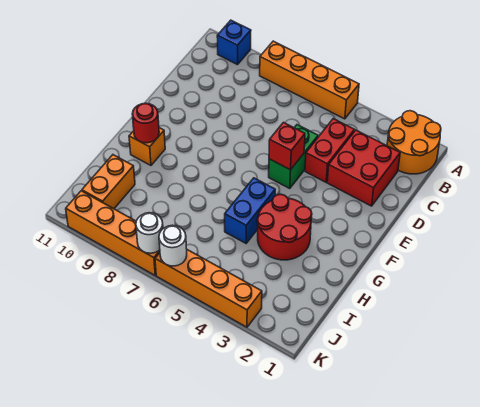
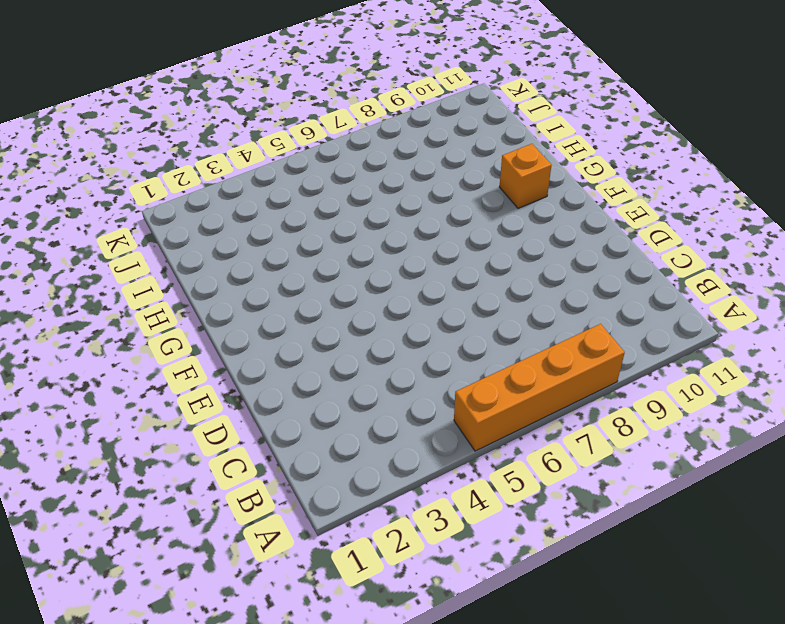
none -> orange round brick A1:B2 level 1
none -> blue brick A10 level 1
none -> red brick C2:D3 level 1

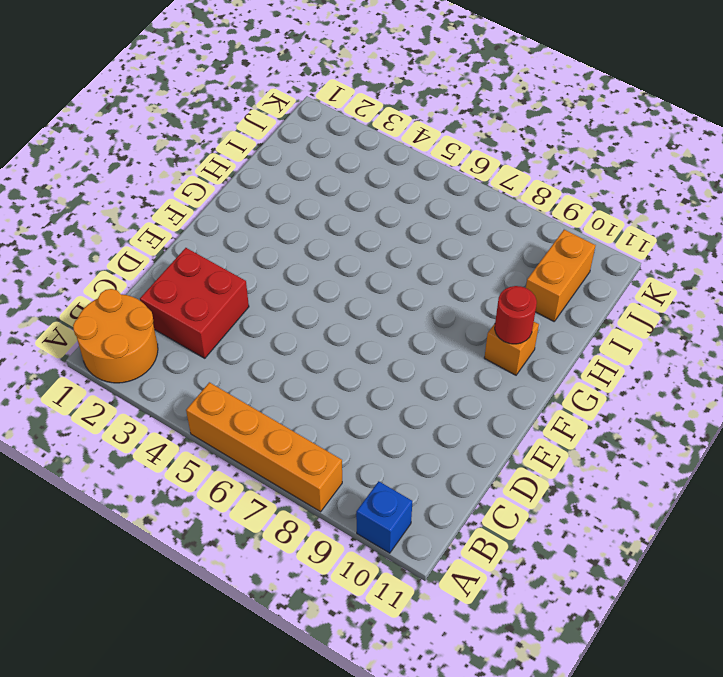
none -> red brick C4:D4 level 1
none -> green brick D5:E5 level 1
none -> red round brick G3:H4 level 1

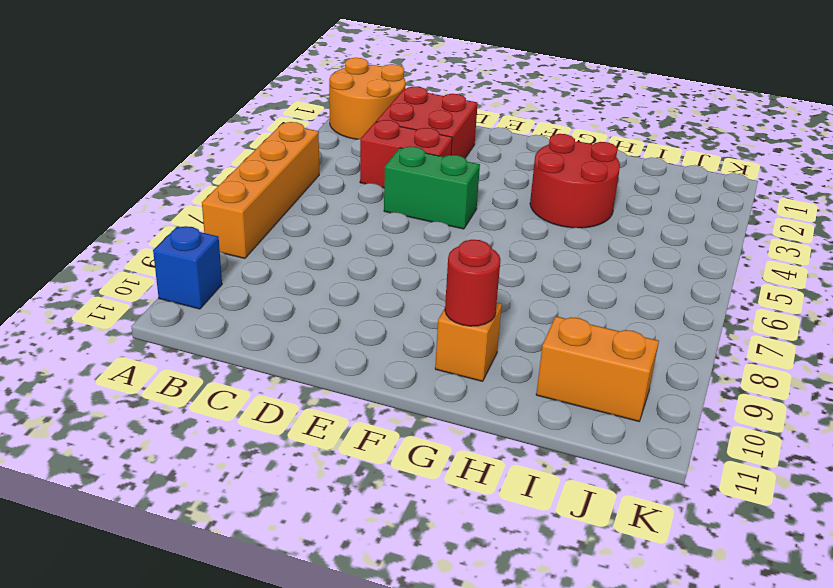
none -> blue brick G5:H5 level 1
none -> orange brick K3:K6 level 1
none -> orange brick K7:K10 level 1

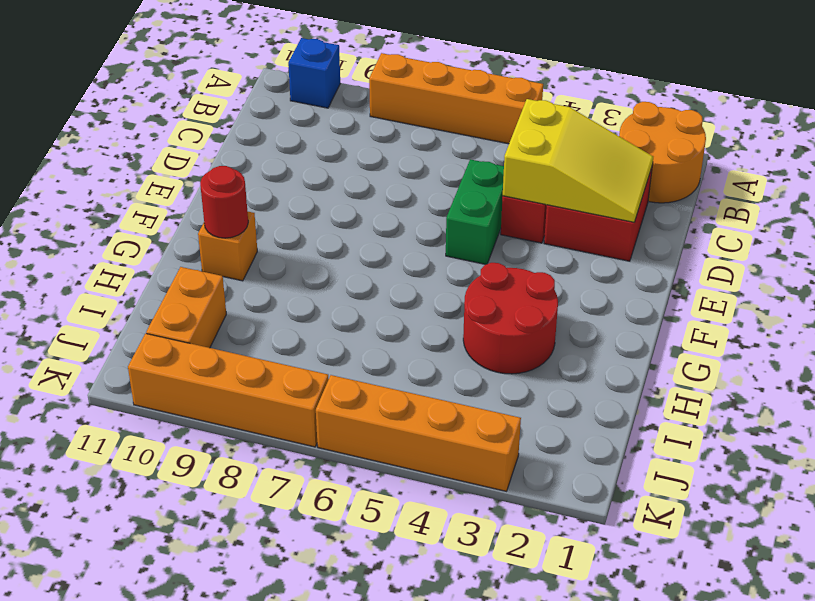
yellow slope C2:D4 level 2 top 4 -> none
none -> blue brick G5:H5 level 1
none -> red brick E5 level 2
none -> white round brick K6 level 2

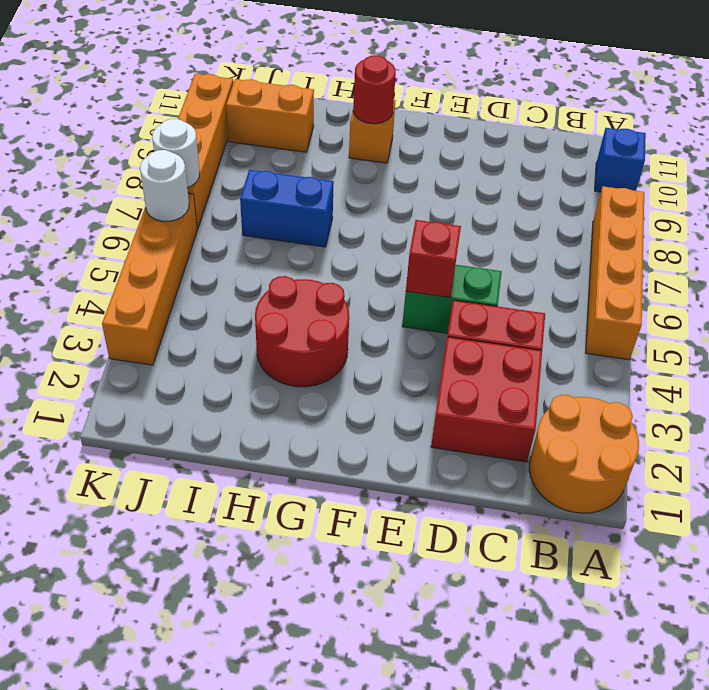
blue brick H7:I7 level 1 -> blue brick G5:H5 level 1

